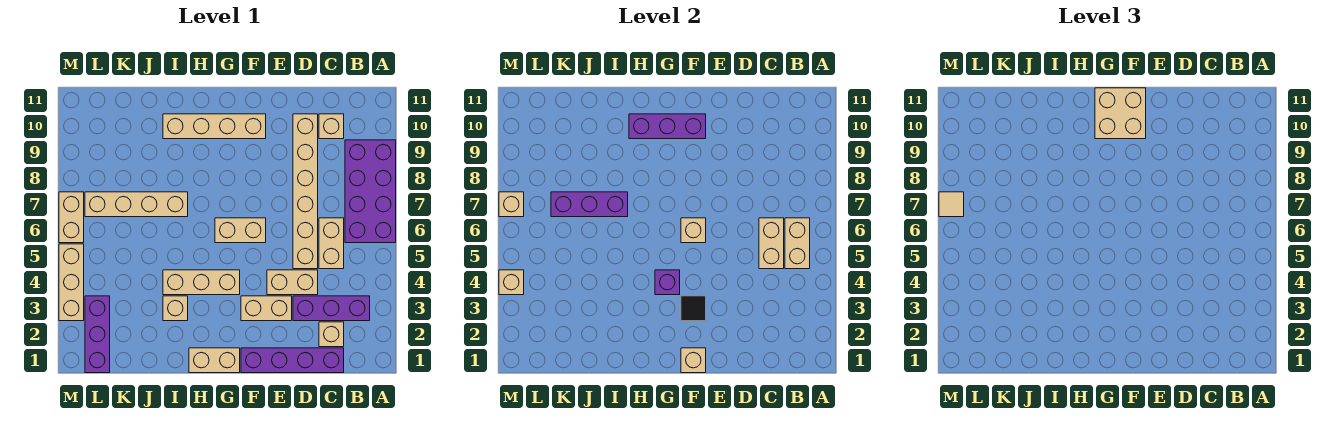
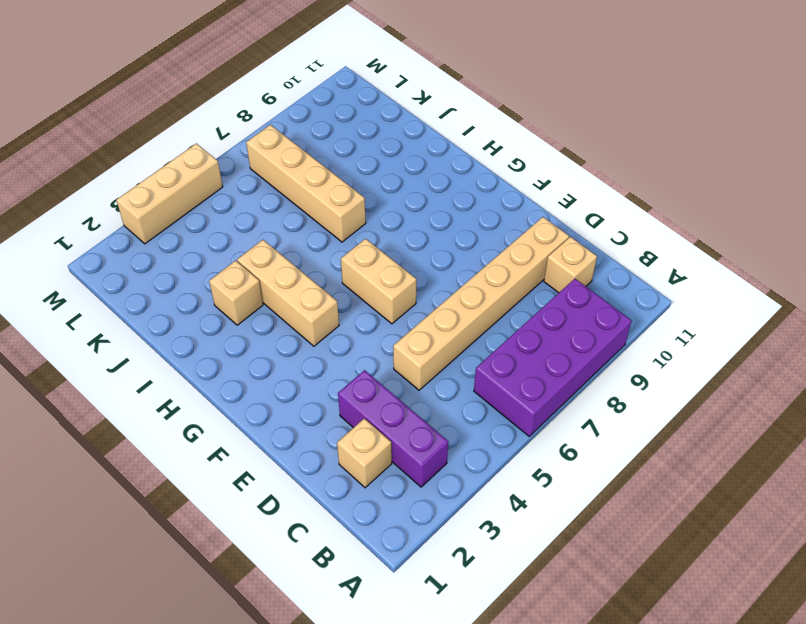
none -> purple brick C1:F1 level 1
none -> tan brick C5:C6 level 1
none -> tan brick D4:E4 level 1
none -> tan brick E3:F3 level 1

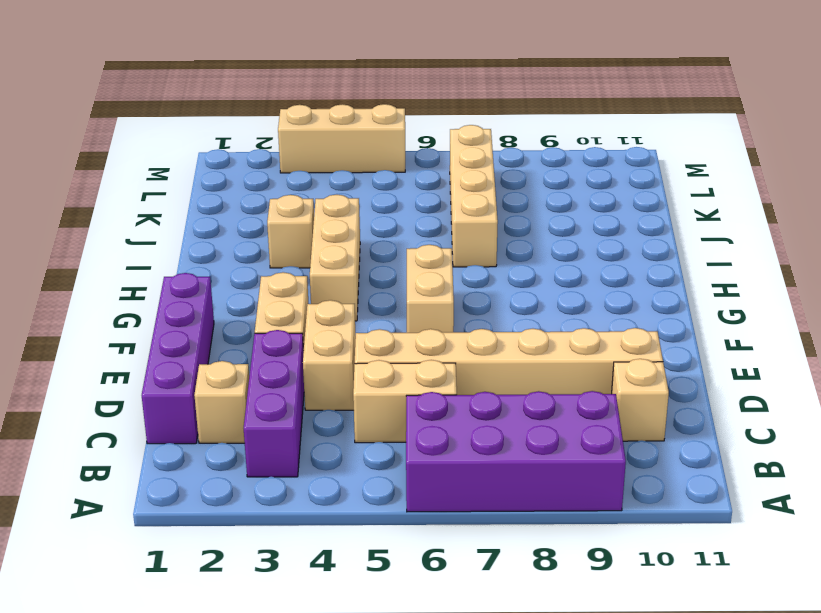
none -> tan brick F10:I10 level 1
none -> tan brick G1:H1 level 1
none -> purple brick L1:L3 level 1
none -> tan brick M6:M7 level 1

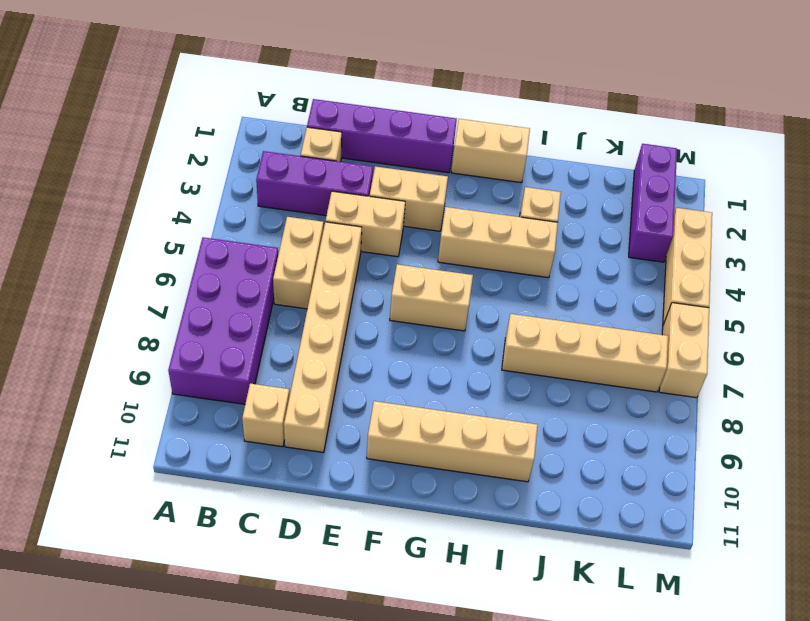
none -> tan brick B5:B6 level 2
none -> tan brick C5:C6 level 2
none -> tan brick F1 level 2
none -> black tile F3 level 2

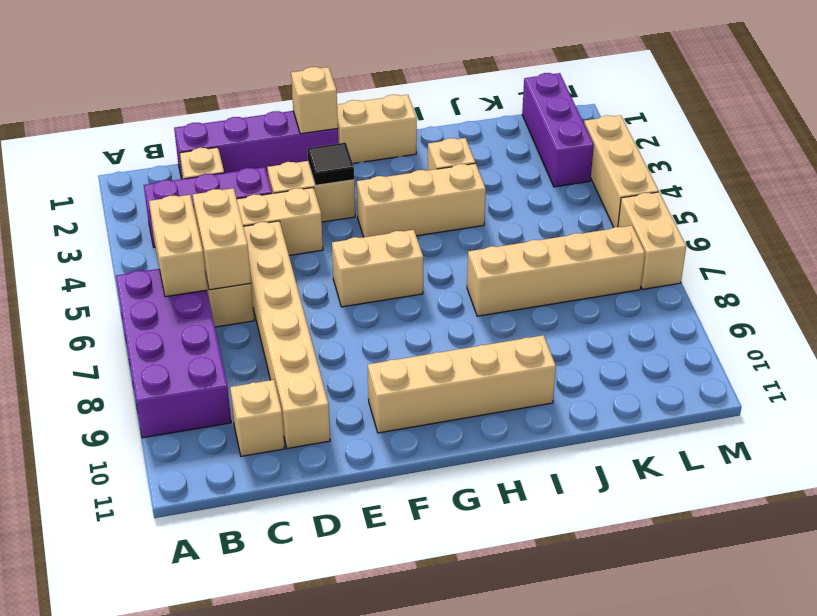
none -> tan brick F6 level 2
none -> purple brick F10:H10 level 2
none -> purple brick G4 level 2
none -> purple brick I7:K7 level 2

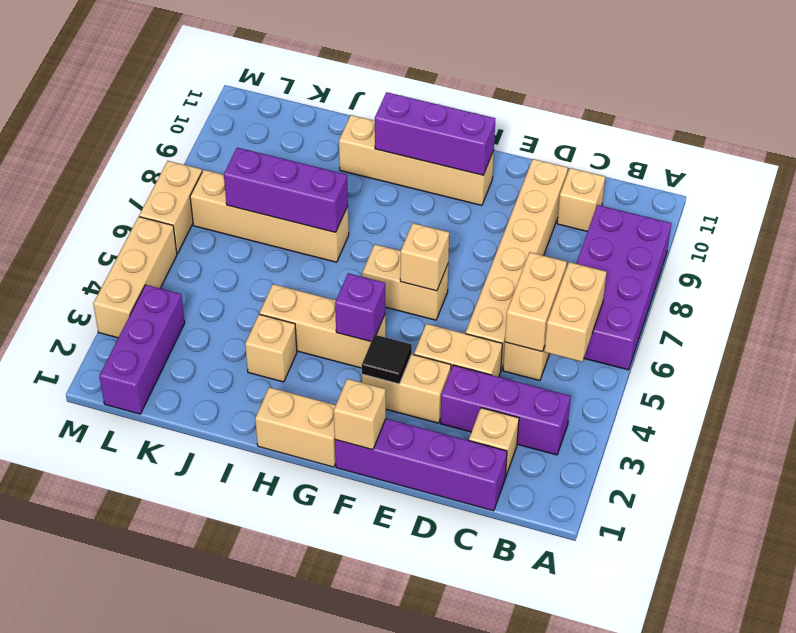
none -> tan brick M4 level 2
none -> tan brick M7 level 2
none -> tan brick F10:G11 level 3
none -> tan tile M7 level 3

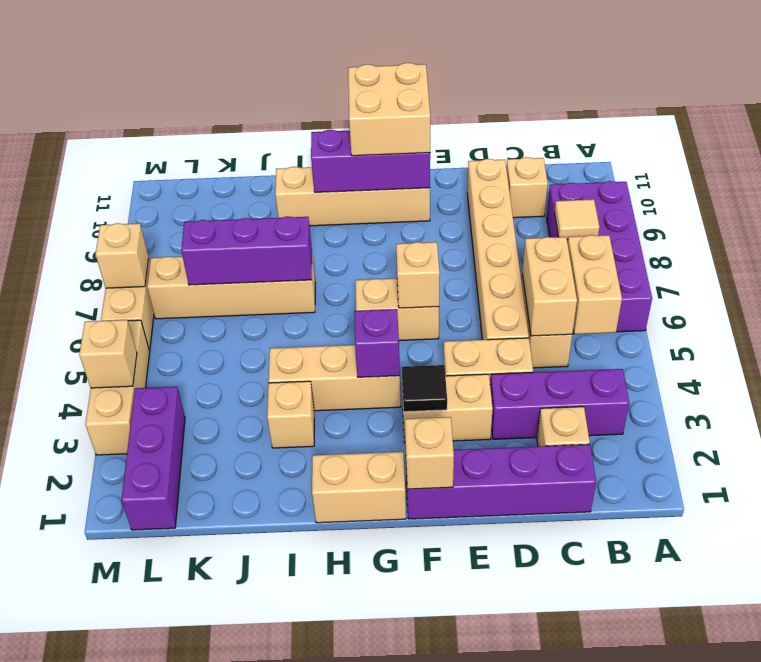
tan tile B8 level 2 -> tan tile M7 level 3

